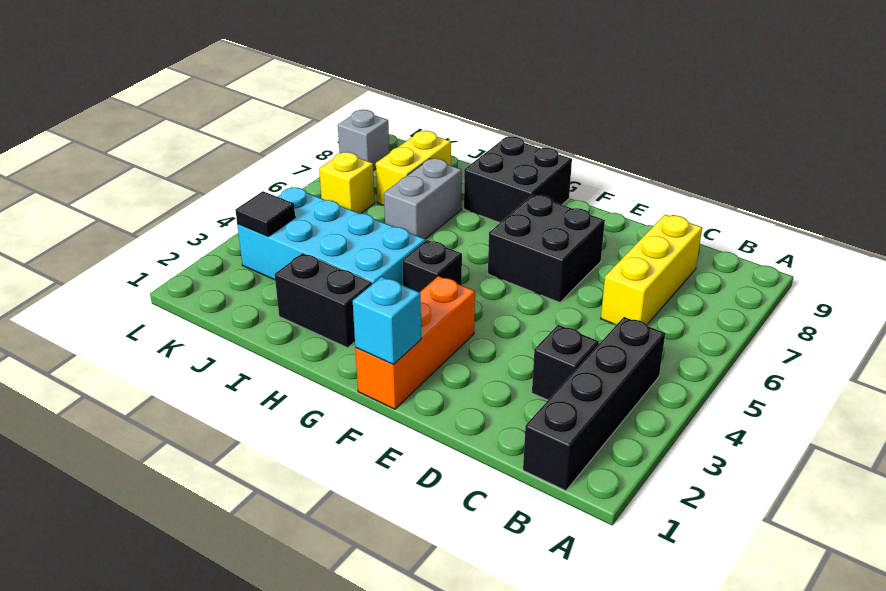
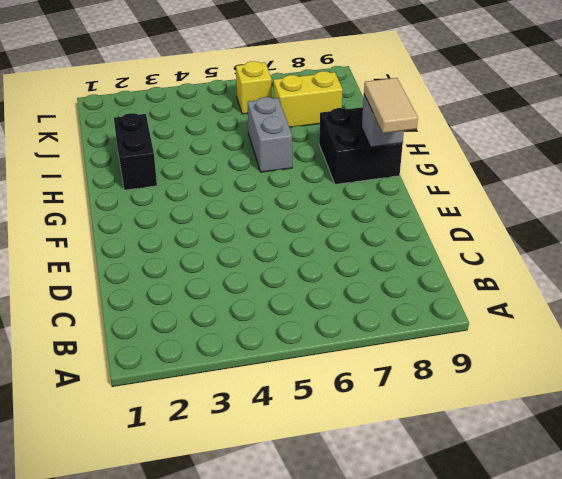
tan tile F9:G9 level 3 -> none
grey brick G9 level 2 -> grey brick L8 level 1
grey brick H6:I6 level 1 -> grey brick I6:I7 level 1
none -> black brick B1:B4 level 1
none -> black brick C3 level 1
none -> yellow brick C6:C8 level 1

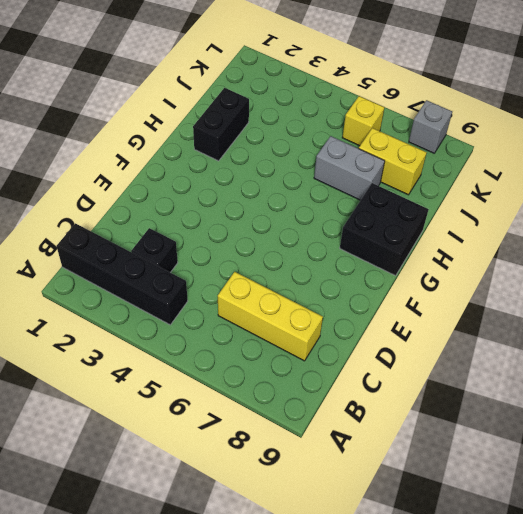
none -> black brick E6:F7 level 1
none -> orange brick F1:F3 level 1
none -> black brick G4 level 1

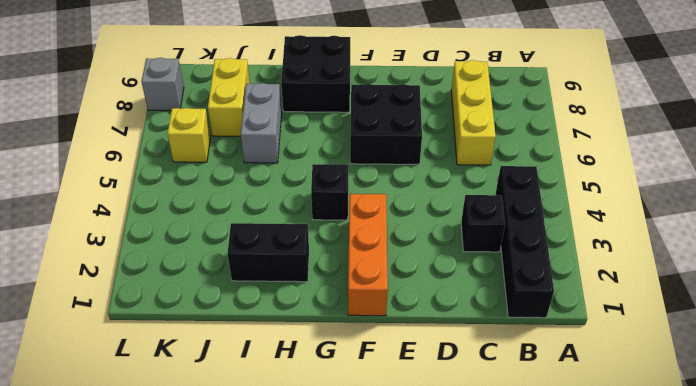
none -> cyan brick H3:K4 level 1
none -> cyan brick F1 level 2
none -> black tile K3 level 2

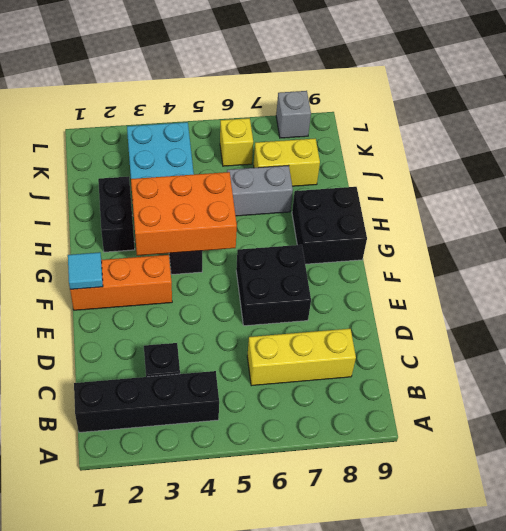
cyan tile F1 level 2 -> cyan brick F1 level 2
orange brick G3:H5 level 2 -> none
none -> black tile K3 level 2

